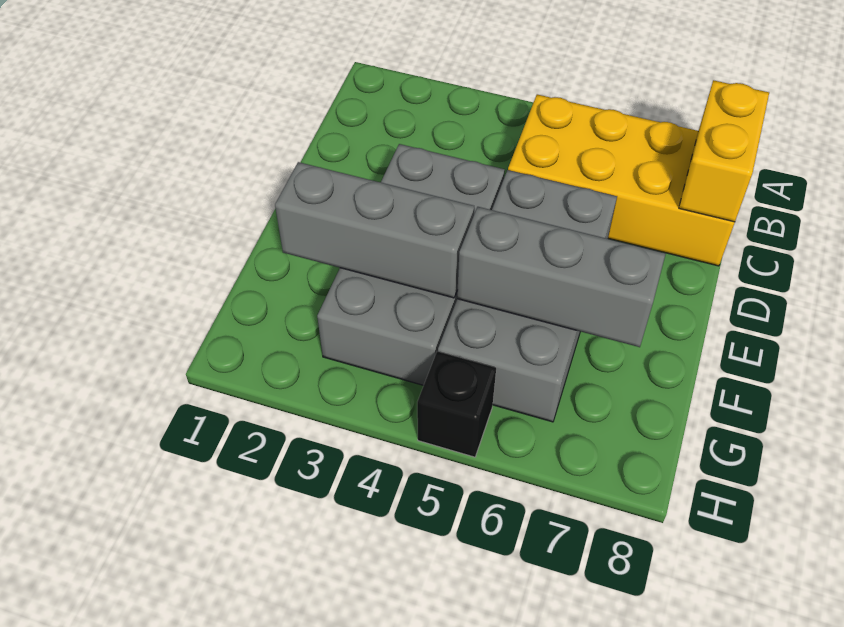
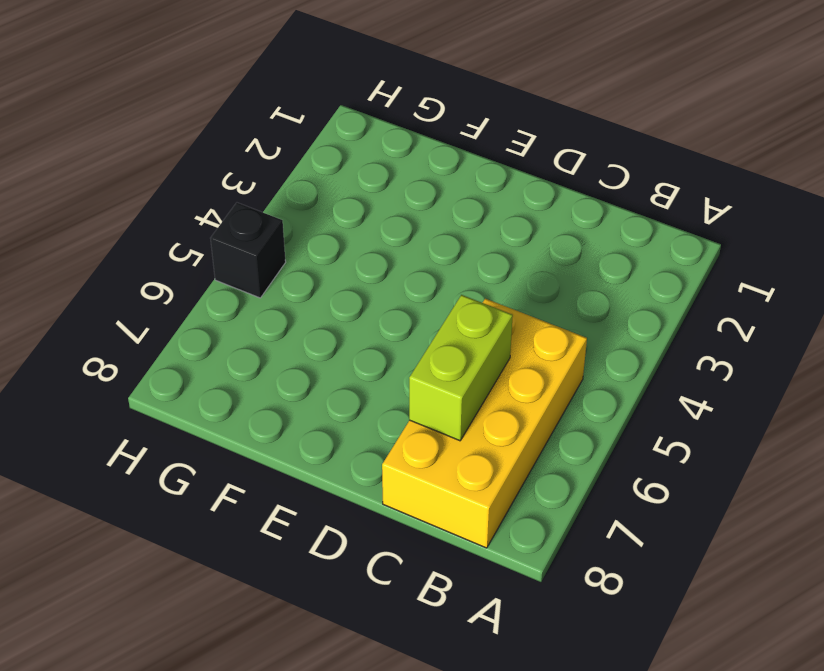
lime brick C6:C7 level 2 -> none
none -> grey brick D3:G4 level 1
none -> grey brick D5:G6 level 1

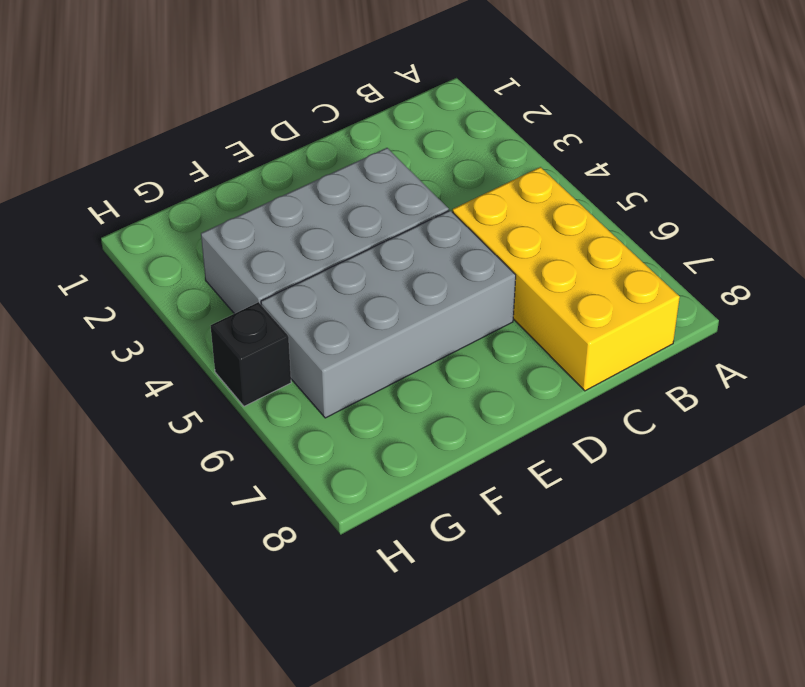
none -> yellow brick B8:C8 level 2
none -> grey brick F2:F4 level 2

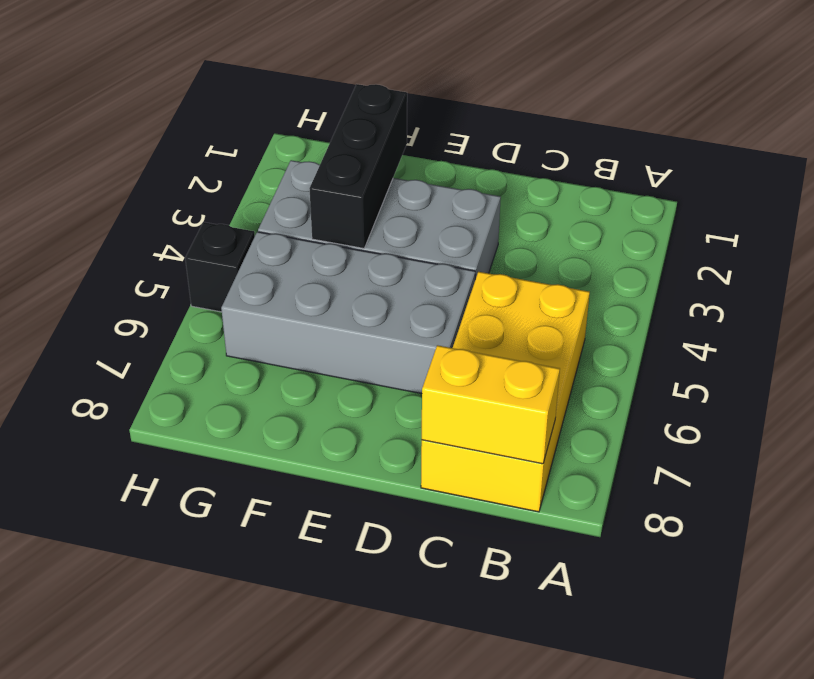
black brick F2:F4 level 2 -> grey brick F2:F4 level 2
none -> grey brick F5:F7 level 2

